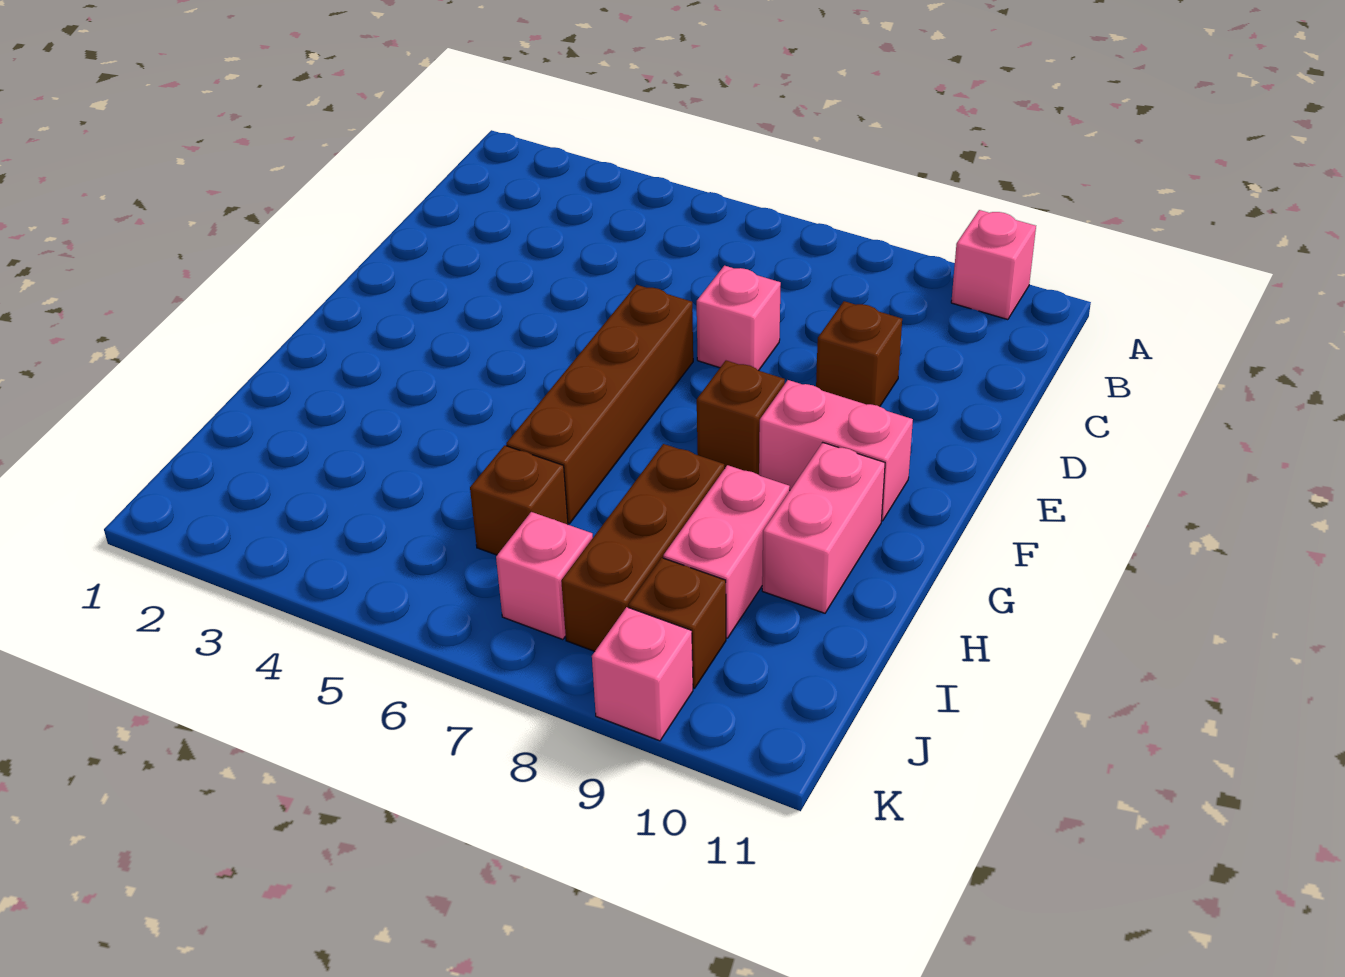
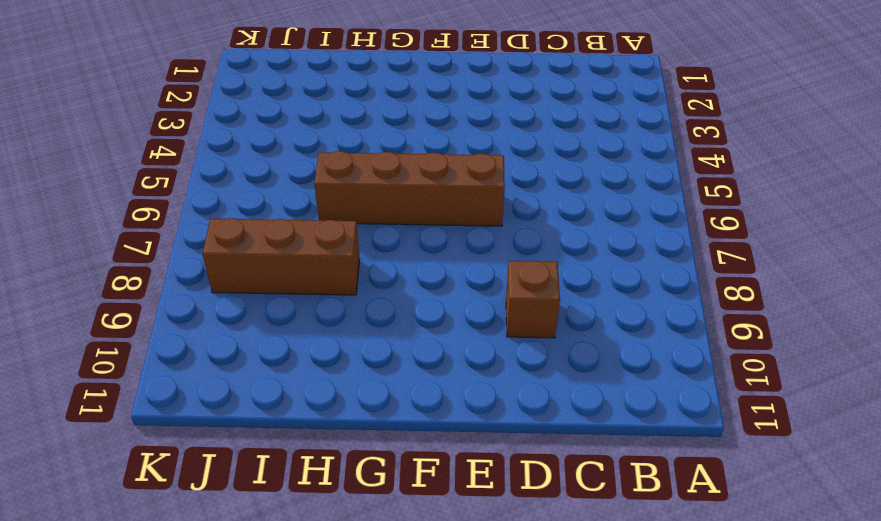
none -> pink brick A10 level 1
none -> pink brick D7 level 1
none -> brown brick F8 level 1

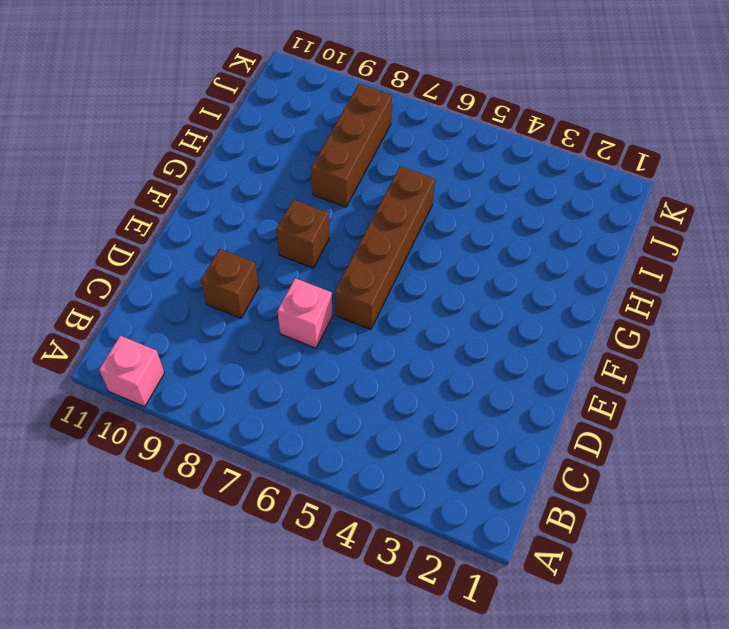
none -> pink brick F9:F10 level 1
none -> pink brick G10:H10 level 1
none -> pink brick H9:I9 level 1

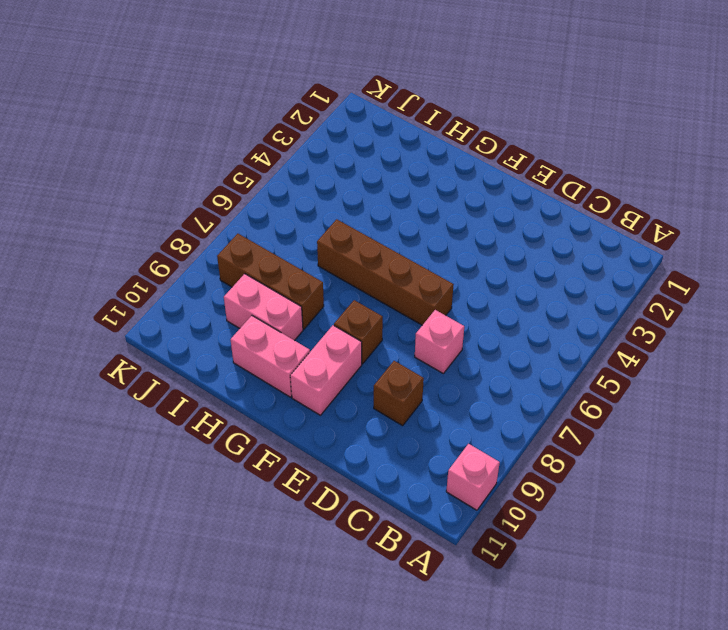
none -> brown brick I6 level 1
none -> pink brick J7 level 1
none -> brown brick J9 level 1

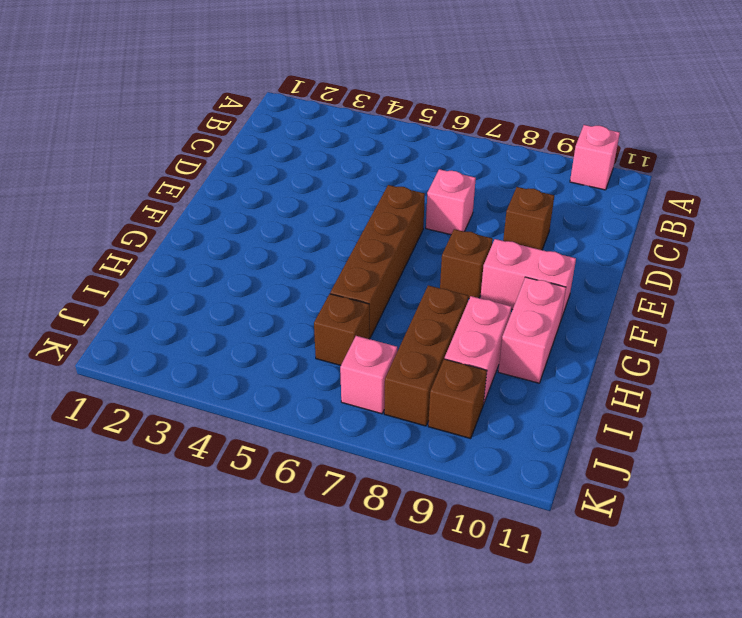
none -> pink brick K9 level 1

